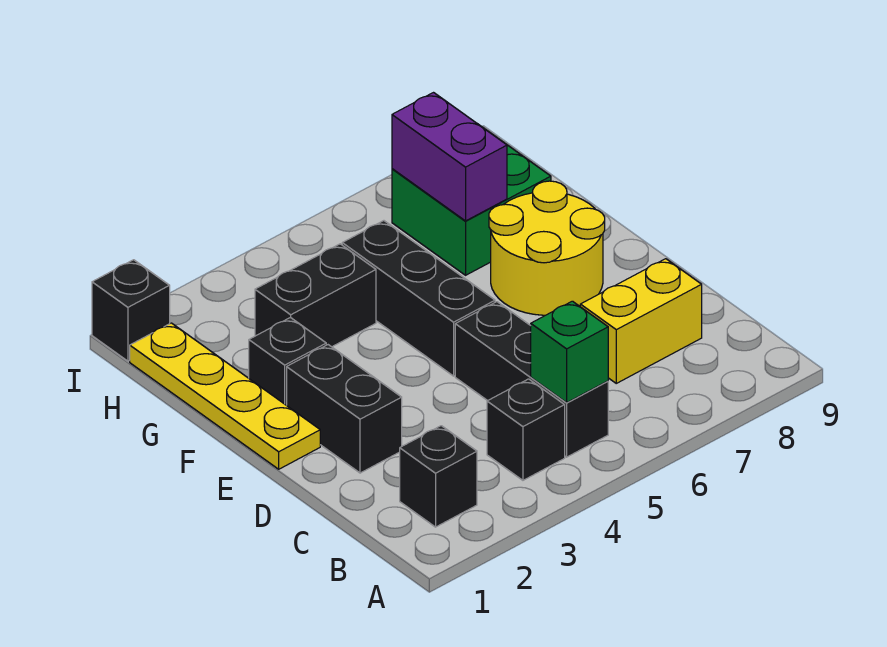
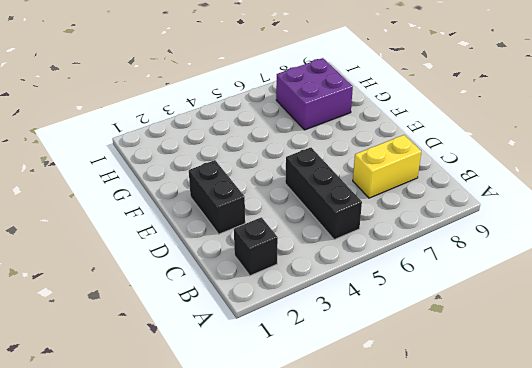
purple brick G7:H8 level 1 -> green brick G7:H8 level 1
none -> black brick B4 level 1
none -> yellow plate E1:H1 level 1
none -> black brick E5:G5 level 1

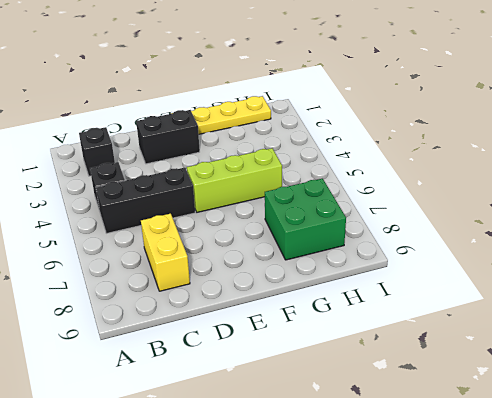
lime brick E5:G5 level 1 -> black brick E5:G5 level 1
none -> yellow round brick E7:F8 level 1
none -> black brick F2 level 1
none -> black brick G3:G4 level 1

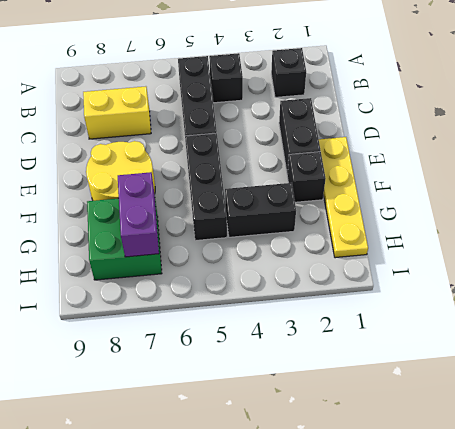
none -> black brick I1 level 1
none -> green brick B5 level 2

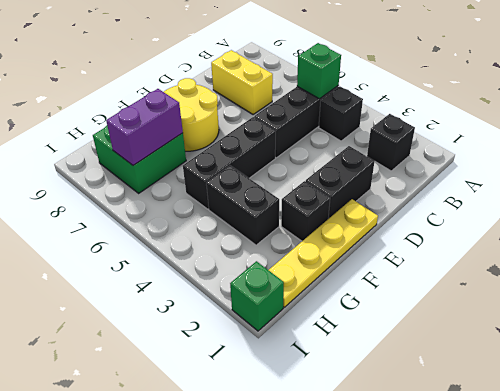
green brick I1 level 1 -> black brick I1 level 1

